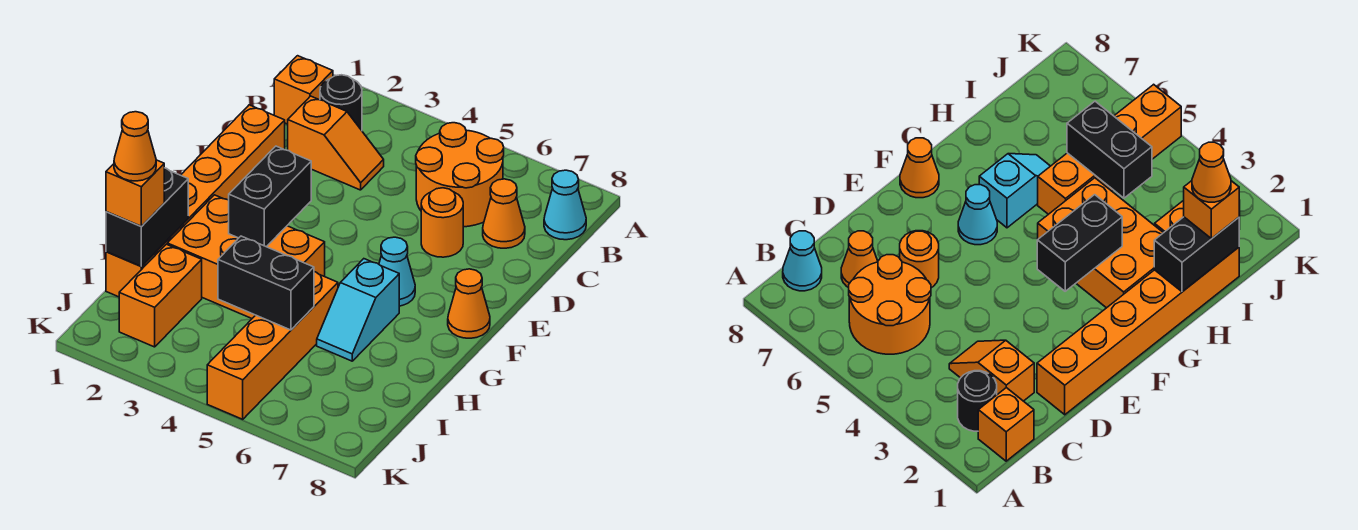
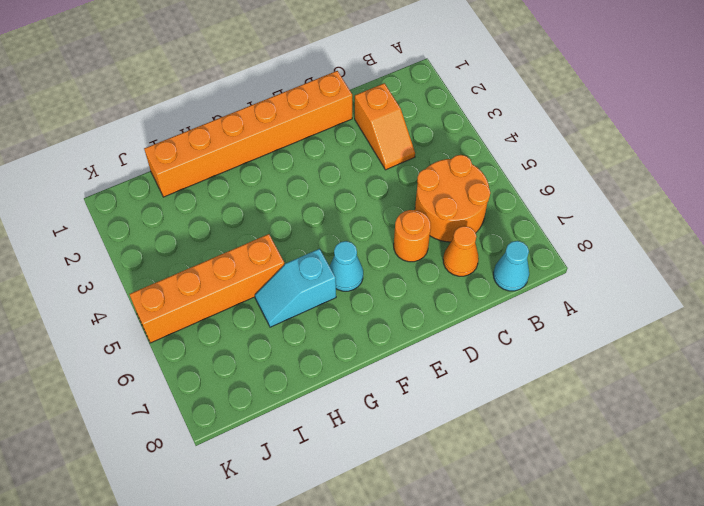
none -> orange brick B1 level 1
none -> black round brick B2 level 1
none -> orange cone F8 level 1

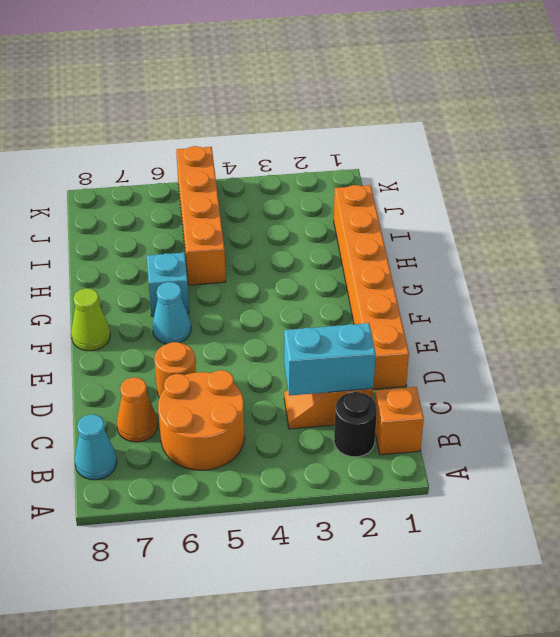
cyan brick C2:C3 level 2 -> none
lime cone F8 level 1 -> orange cone F8 level 1
none -> orange brick G2:H4 level 1
none -> orange brick I2:J2 level 1
none -> black brick F3:G3 level 2

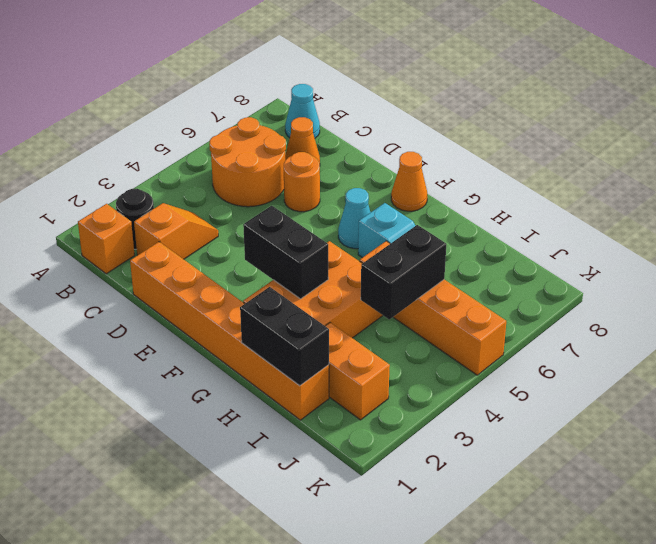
none -> orange brick I1 level 3
none -> orange cone I1 level 4

